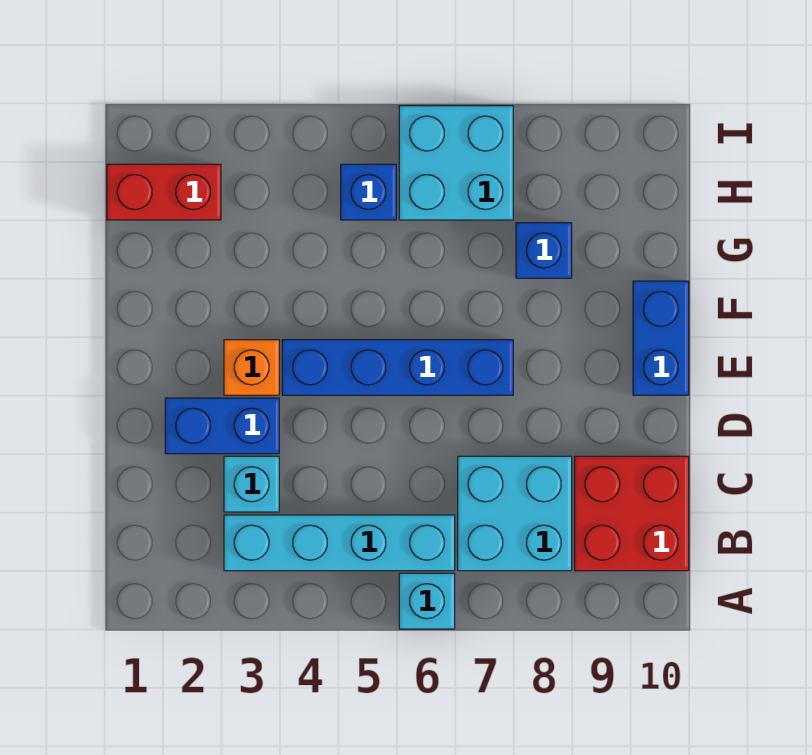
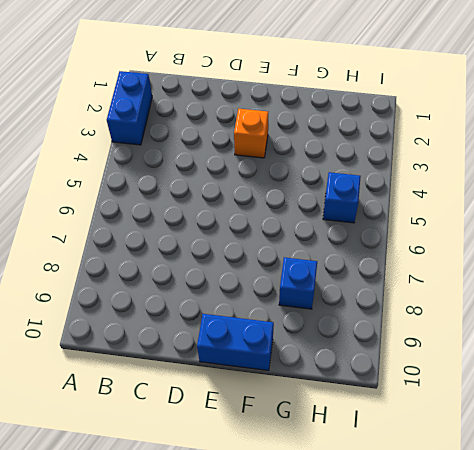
blue brick A2:A3 level 1 -> blue brick D2:D3 level 1
none -> cyan brick A6 level 1
none -> cyan brick B3:B6 level 1
none -> cyan brick B7:C8 level 1

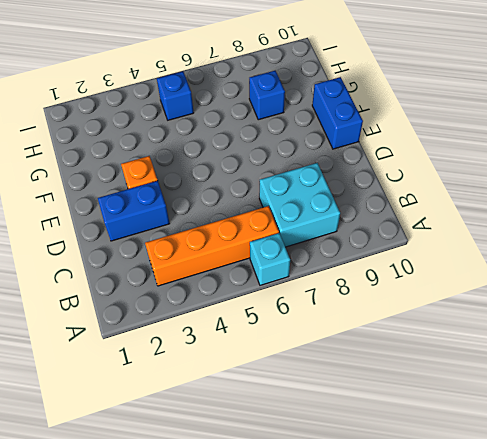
orange brick B3:B6 level 1 -> cyan brick B3:B6 level 1
none -> red brick B9:C10 level 1
none -> cyan brick C3 level 1
none -> blue brick E4:E7 level 1

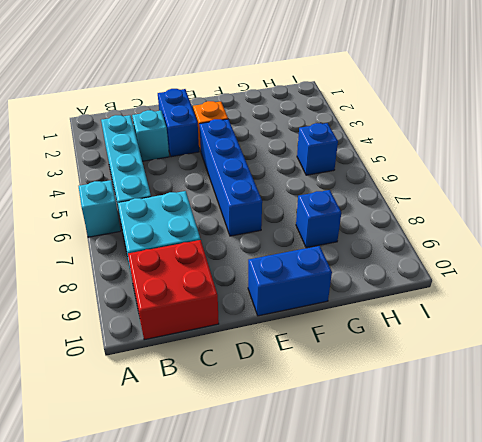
none -> red brick H1:H2 level 1
none -> cyan brick H6:I7 level 1

